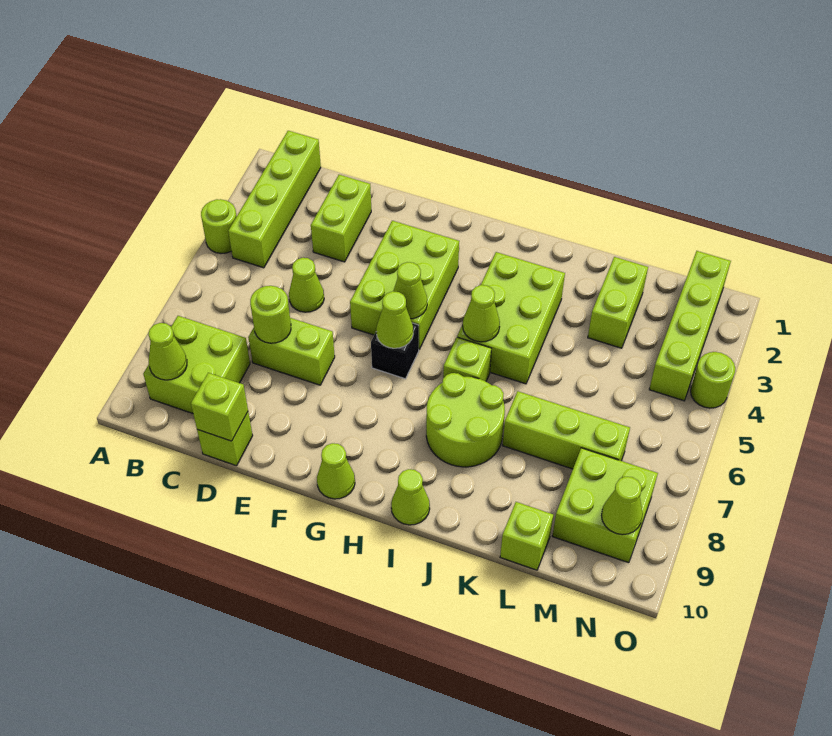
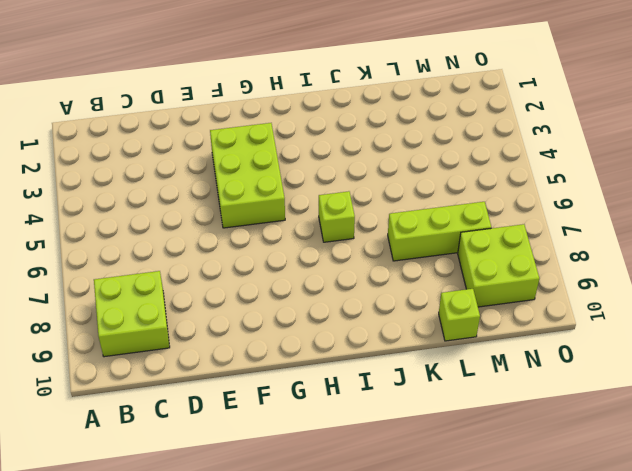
none -> lime round brick A4 level 1
none -> lime brick B1:B4 level 1
none -> lime brick D2:D3 level 1

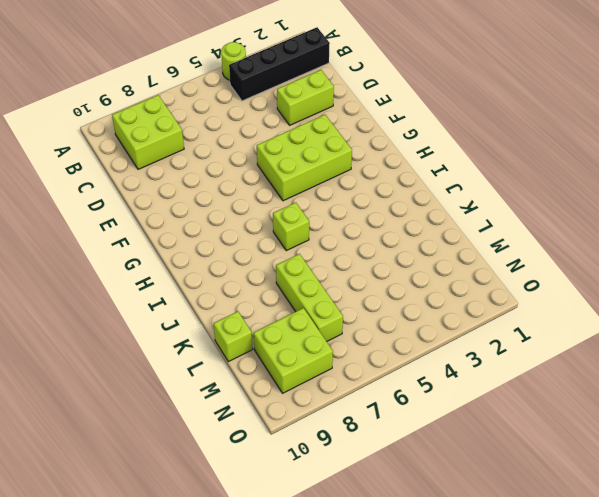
black brick B1:B4 level 1 -> lime brick B1:B4 level 1
none -> lime cone D5 level 1
none -> lime brick D7:E7 level 1
none -> lime brick D10 level 1

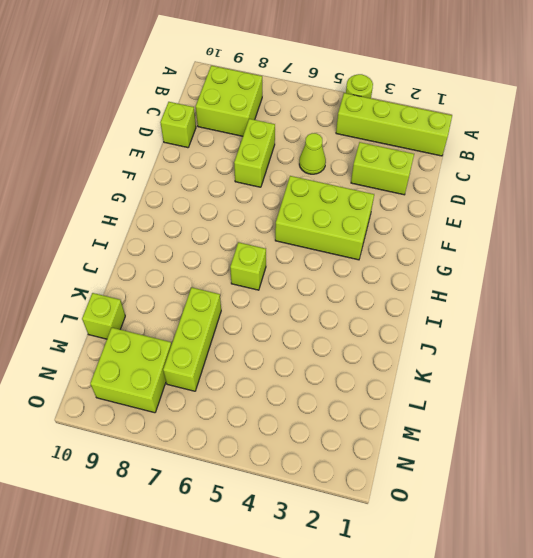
none -> black brick G6 level 1
none -> lime cone G10 level 1
none -> lime brick I3:J5 level 1

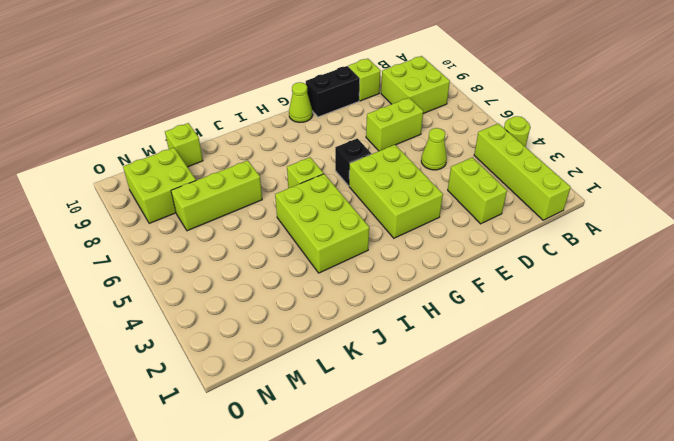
black brick E10:F10 level 1 -> none
none -> lime round brick I7:J8 level 1
none -> lime cone I10 level 1
none -> lime brick L2:L3 level 1

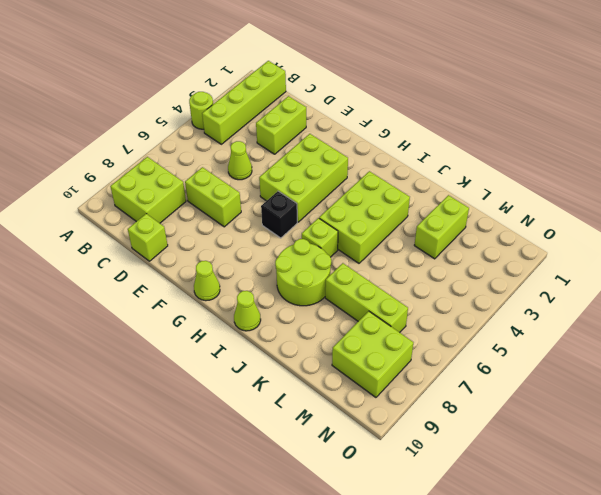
none -> lime brick L10 level 1
none -> lime brick N1:N4 level 1
none -> lime round brick O4 level 1

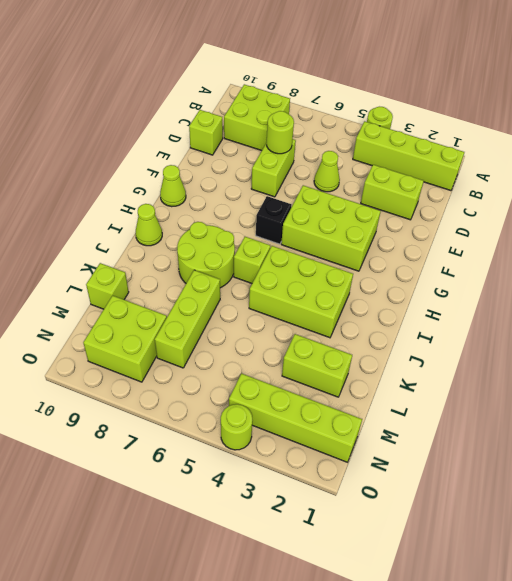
none -> lime cone B9 level 2
none -> lime brick D10 level 2
none -> lime cone G5 level 2

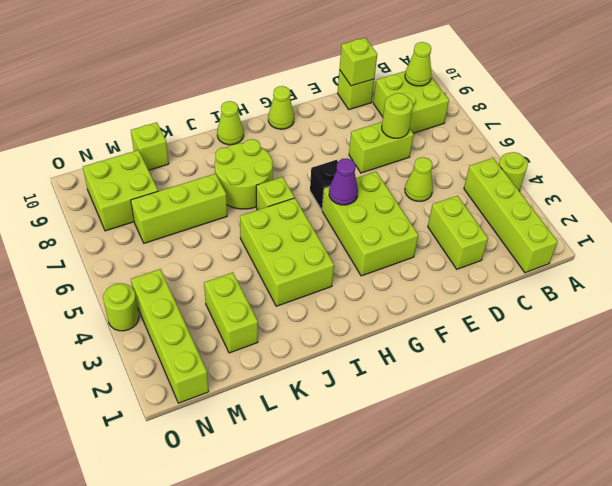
purple cone G5 level 2 -> lime cone G5 level 2
none -> lime cone G6 level 2
none -> lime cone I5 level 2
none -> lime cone N9 level 2

